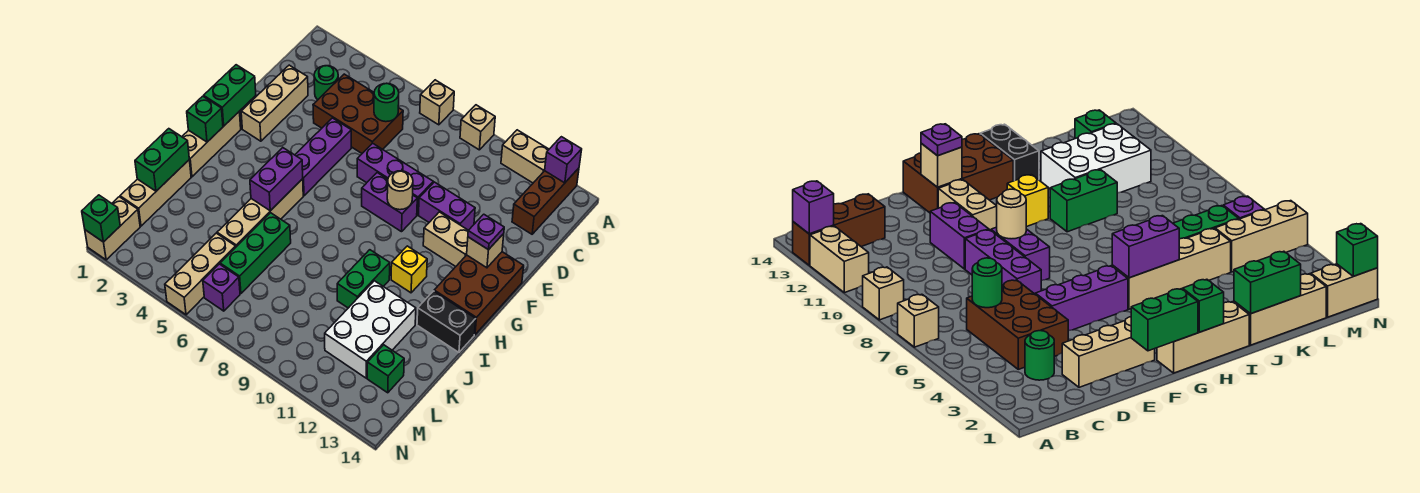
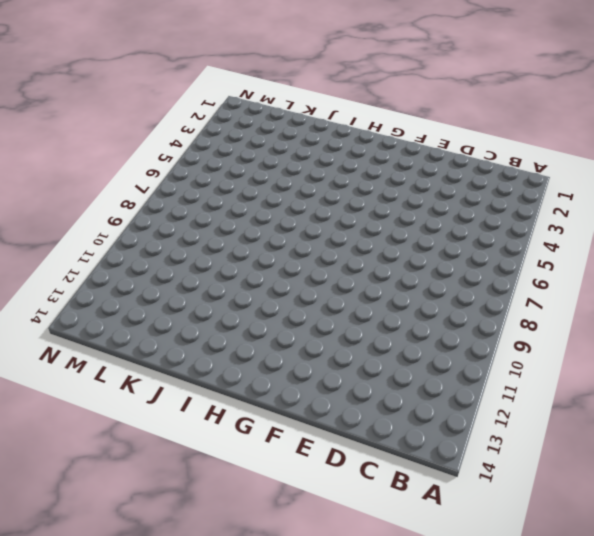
none -> tan brick A7 level 1
none -> tan brick A9 level 1
none -> tan brick A11:A12 level 1
none -> brown brick A13:C13 level 1

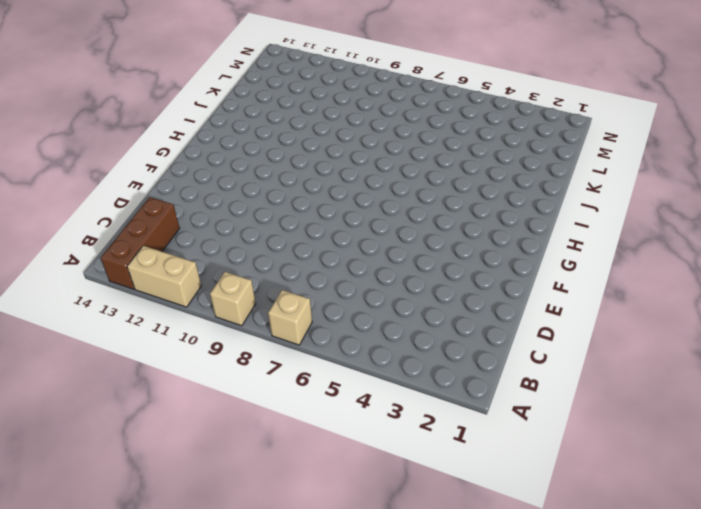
none -> green round brick C3 level 1
none -> brown brick C4:D6 level 1
none -> tan brick D2:F2 level 1
none -> purple brick E5:G5 level 1

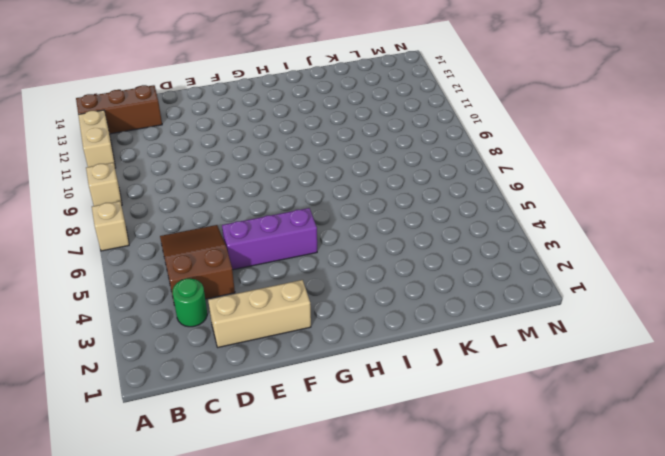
brown slope C4:D6 level 1 top 4 -> brown brick C4:D6 level 1
none -> purple brick E7:E9 level 1
none -> purple brick E10:E11 level 1
none -> purple brick F8:F9 level 1
none -> tan brick F11:F12 level 1

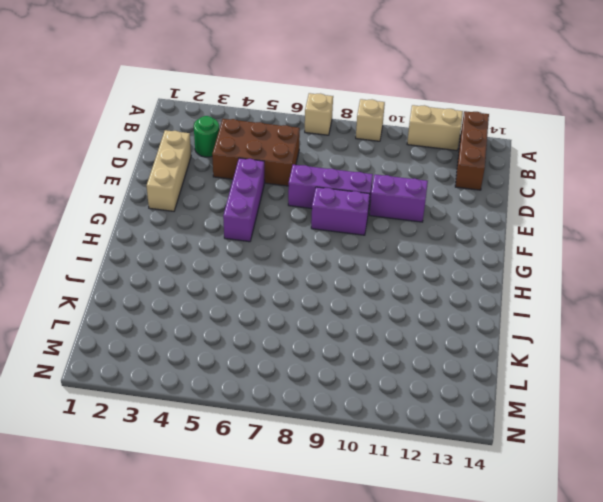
none -> tan brick F11:F12 level 1
none -> brown brick F13:H14 level 1
none -> tan brick G1:I1 level 1
none -> tan brick H5:K5 level 1

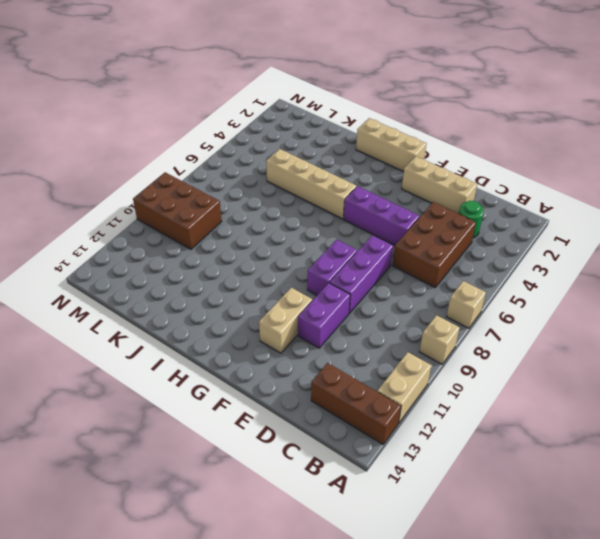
brown brick L9:N10 level 1 -> brown brick F13:H14 level 1
none -> yellow brick H11 level 1
none -> green brick I10:J10 level 1
none -> black brick I13:I14 level 1
none -> tan brick J1:L1 level 1

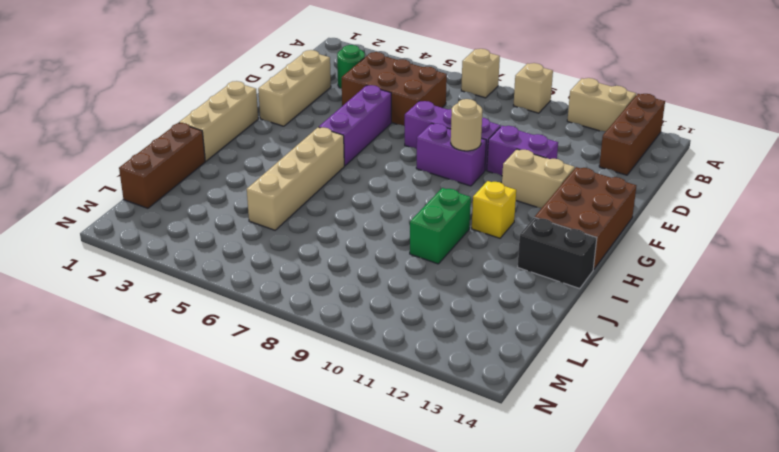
brown brick J1:L1 level 1 -> tan brick J1:L1 level 1
none -> green brick J6:L6 level 1
none -> white brick J11:L12 level 1
none -> tan brick L5:N5 level 1
none -> green brick L13 level 1

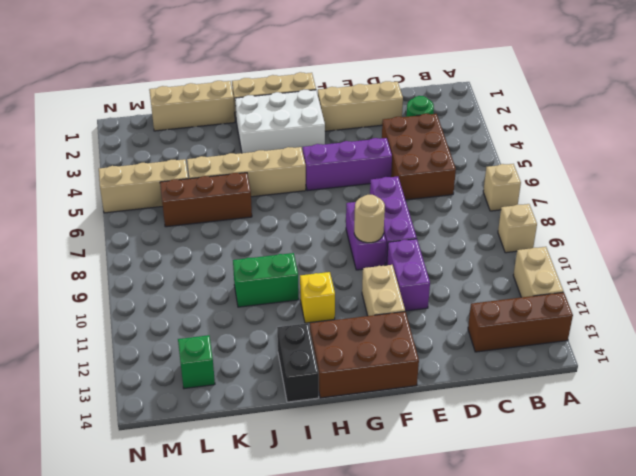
white brick G2:I3 level 1 -> white brick J11:L12 level 1
brown brick J6:L6 level 1 -> green brick J6:L6 level 1
none -> tan brick M1:N1 level 1
none -> purple brick M6 level 1
none -> purple brick A13 level 2
none -> green round brick C6 level 2

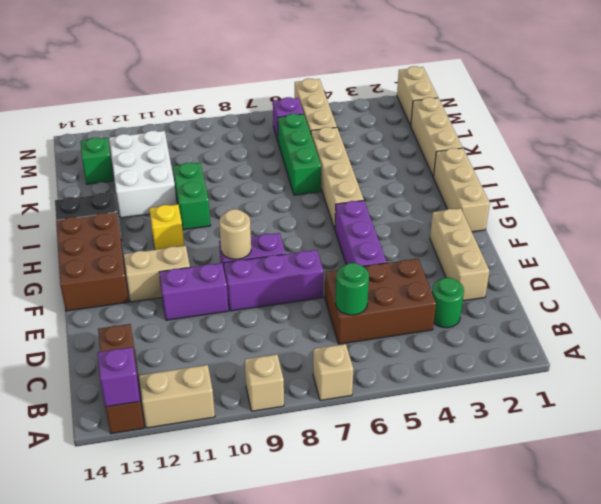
none -> green brick F1:G1 level 2
none -> tan brick F13 level 2
none -> green brick H1 level 2
none -> purple brick H5:I5 level 2

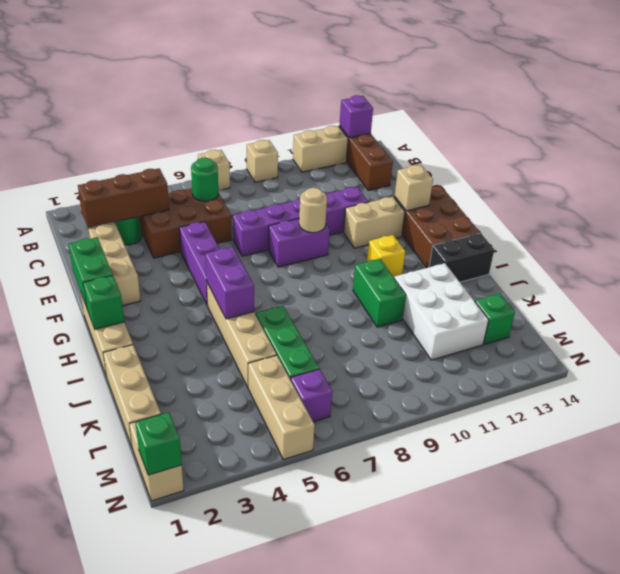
brown brick C2:C4 level 2 -> none
none -> green brick J1:K1 level 2
none -> purple plate F13 level 3

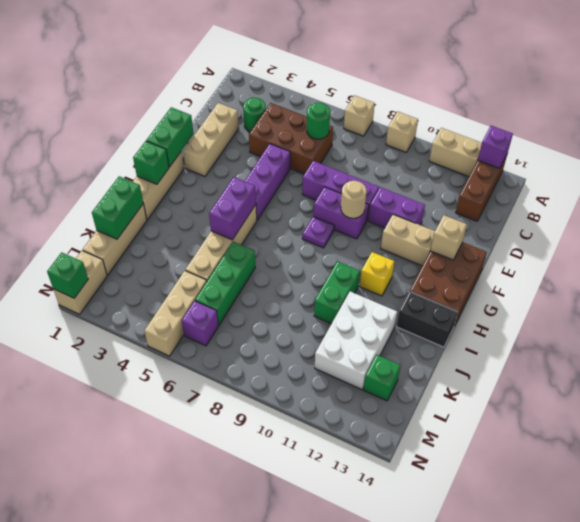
purple plate G8 level 1 -> purple plate F13 level 3

